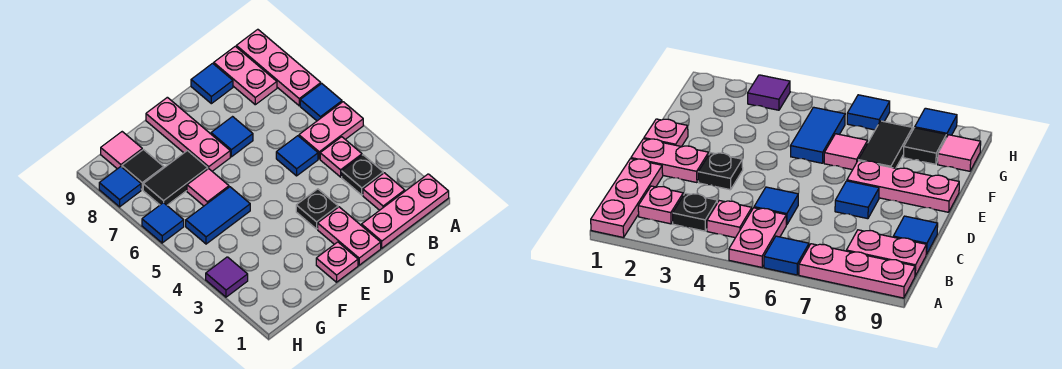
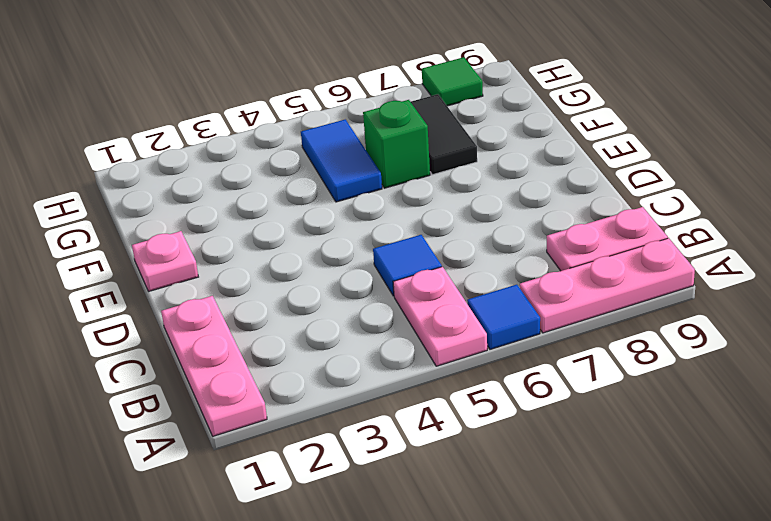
green brick F6 level 1 -> pink tile F6 level 1
green tile H8 level 1 -> blue tile H8 level 1
none -> pink plate B2 level 1
none -> black plate B3 level 1
none -> pink plate B4 level 1

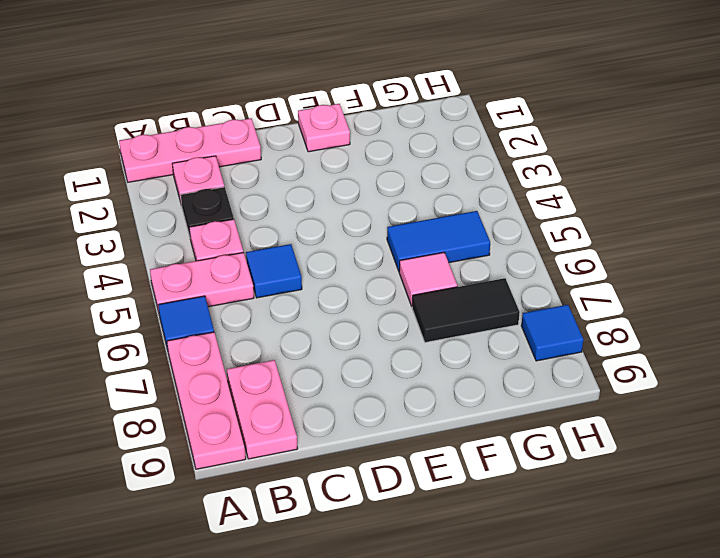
none -> blue tile C9 level 1
none -> pink plate D1:D2 level 1
none -> black plate D3 level 1

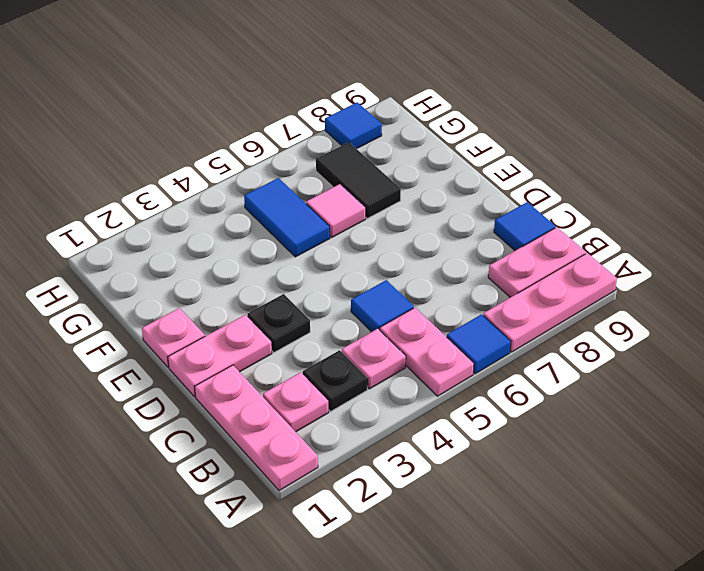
none -> blue tile D7 level 1
none -> pink plate E7:E9 level 1
none -> black tile G8 level 1

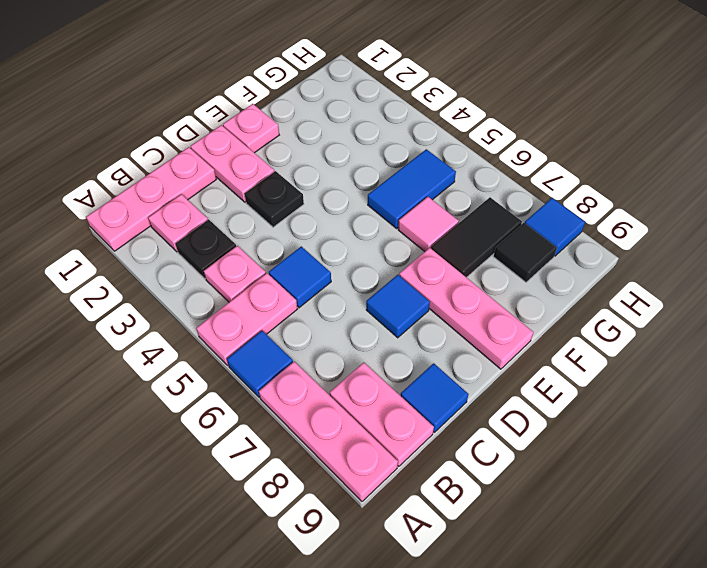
none -> pink tile G9 level 1
none -> purple tile H3 level 1
none -> blue tile H6 level 1

